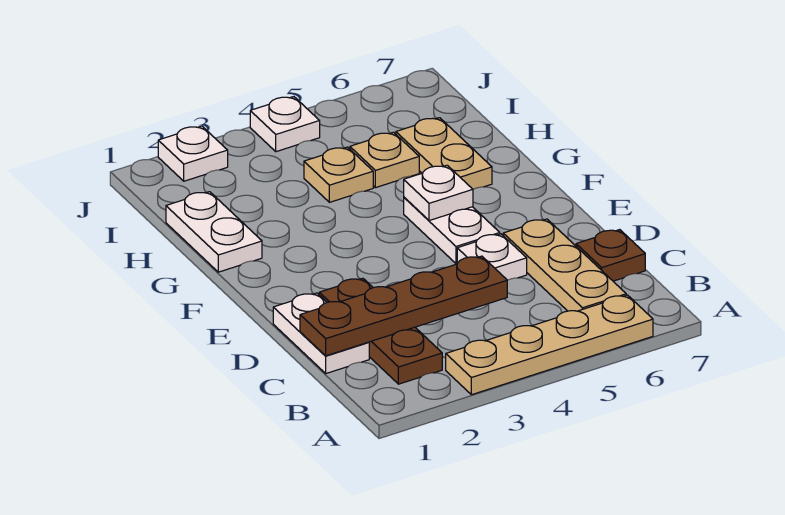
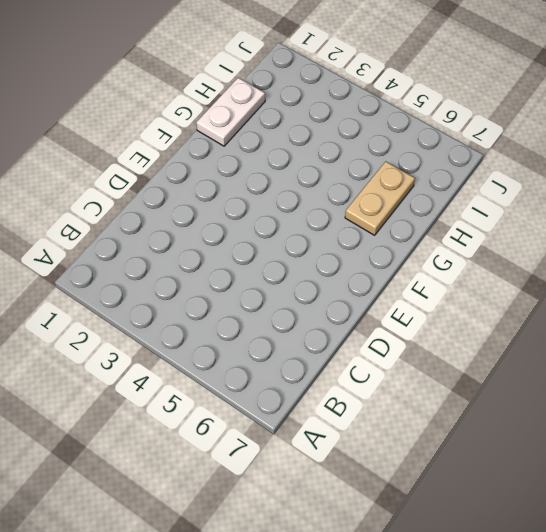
none -> tan plate A3:A6 level 1
none -> brown plate B2:D2 level 1
none -> tan plate B6:D6 level 1

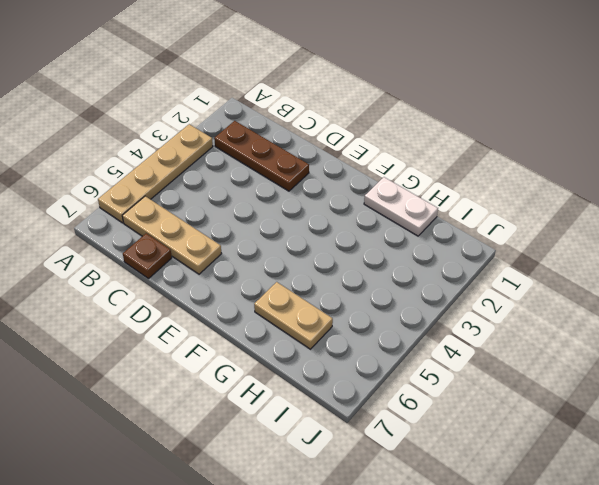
none -> white plate C1:D1 level 1
none -> white plate D5 level 1
none -> white plate E5:F5 level 1

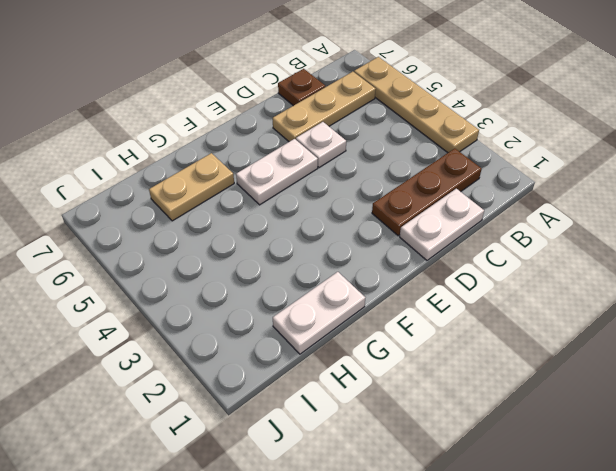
none -> tan plate H4 level 1
none -> tan plate H5 level 1
none -> white plate J2 level 1

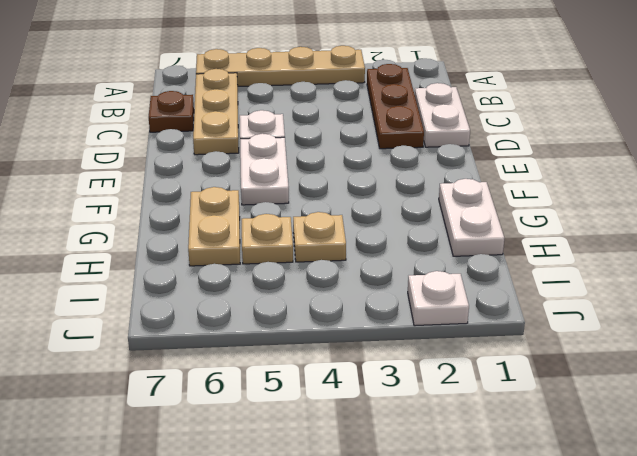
none -> white plate J4 level 1
none -> brown plate C1:C4 level 2
none -> white plate F5 level 2

